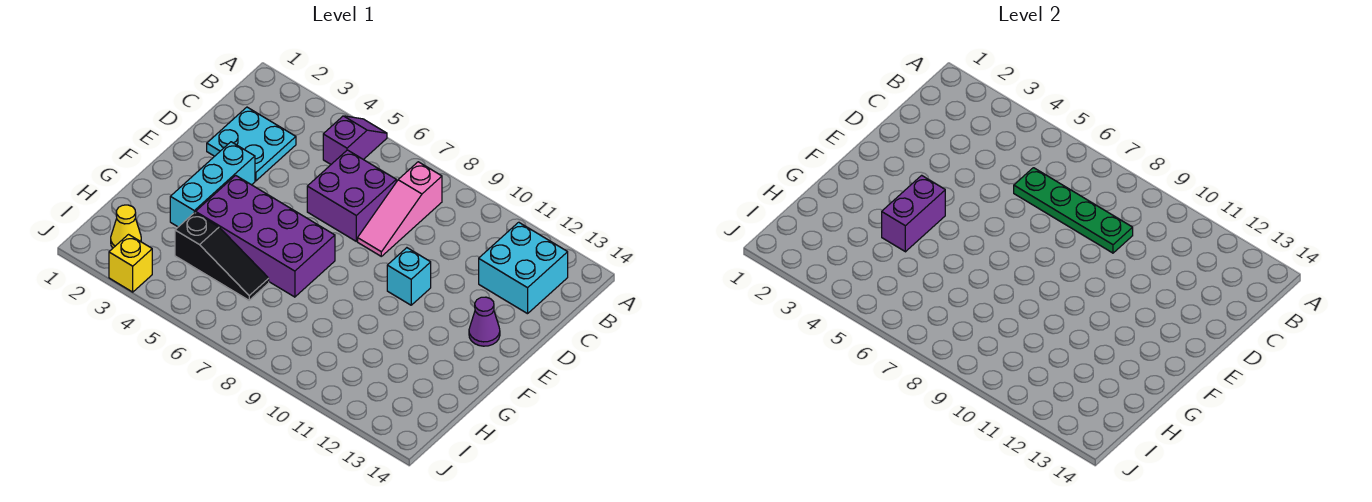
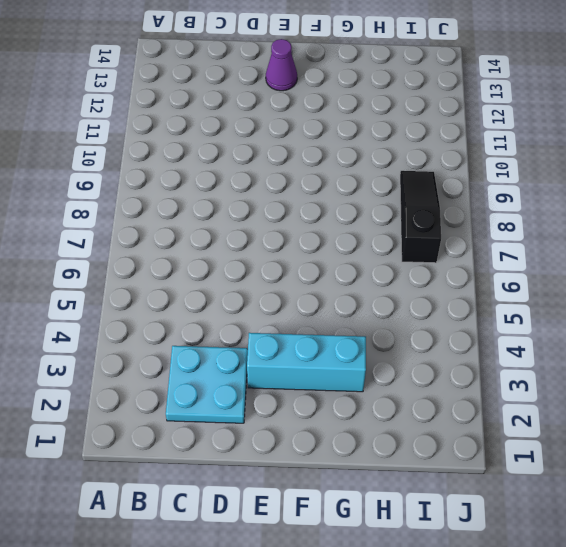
black slope I7:I9 level 1 top 7 -> black slope H4:H6 level 1 top 4
none -> purple slope A5:B5 level 1 top B
none -> pink slope B8:D8 level 1 top B
none -> cyan brick B12:C13 level 1

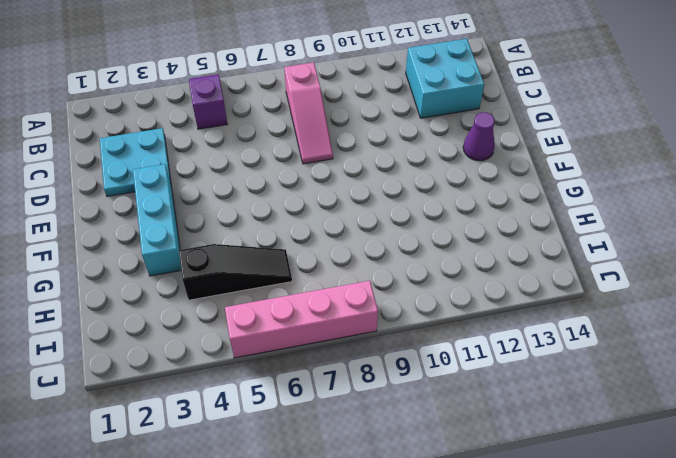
pink brick J5:J8 level 1 -> none
none -> purple brick C6:D7 level 1
none -> cyan brick E10 level 1
none -> purple brick F4:G7 level 1

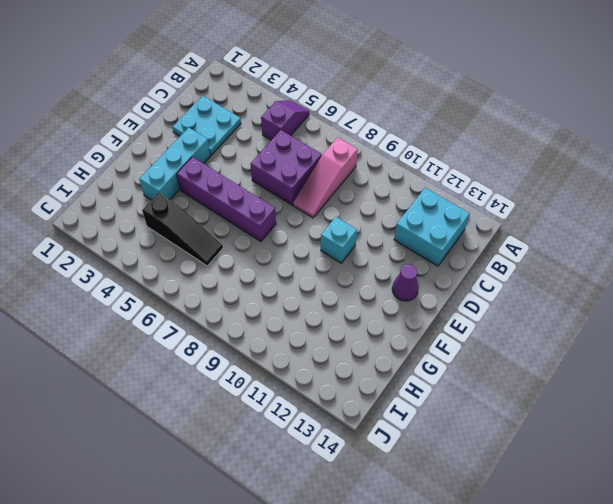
purple brick F4:F7 level 1 -> purple brick F4:G7 level 1
none -> yellow cone I2 level 1
none -> yellow brick J3 level 1
none -> green plate C6:C9 level 2

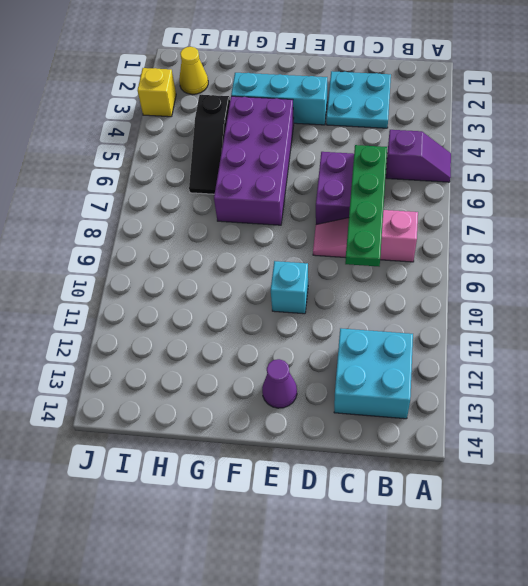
none -> purple brick F4:G4 level 2

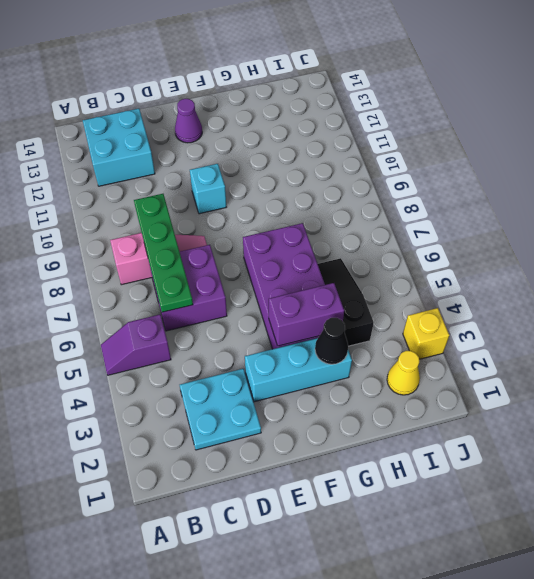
black cone G3 level 2 -> none

